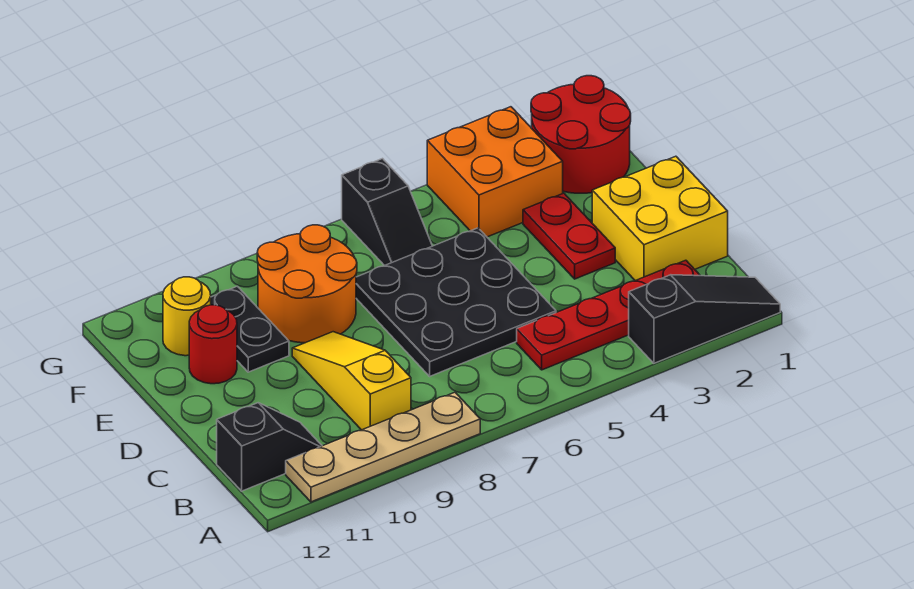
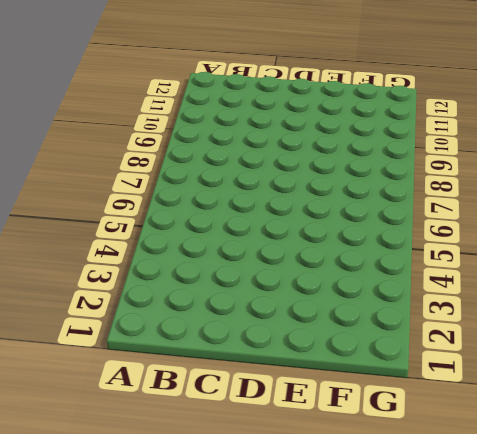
none -> black slope A1:A3 level 1 top 3
none -> tan plate A8:A11 level 1
none -> red plate B2:B5 level 1

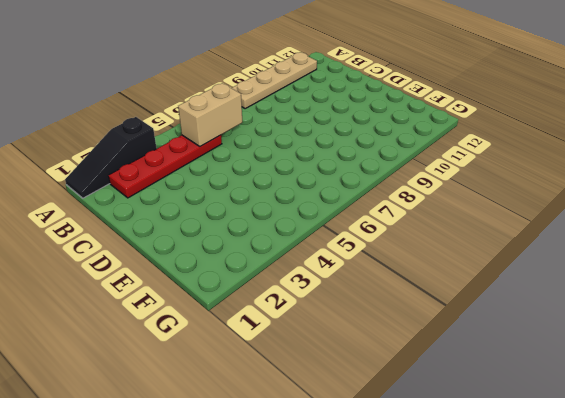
tan brick B5:B6 level 2 -> none
none -> yellow slope B9:D9 level 1 top B
none -> black slope B11:B12 level 1 top 12
none -> yellow brick C1:D2 level 1

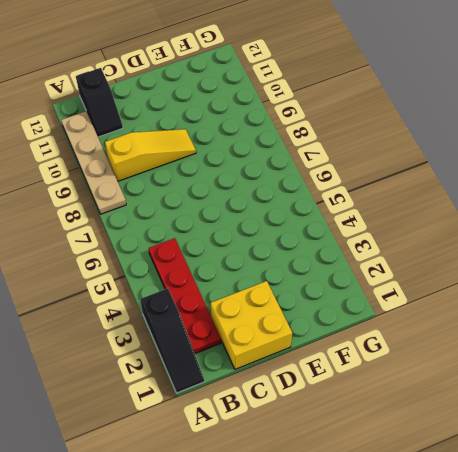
none -> black plate C5:E7 level 1
none -> red plate D3:E3 level 1
none -> orange round brick E8:F9 level 1

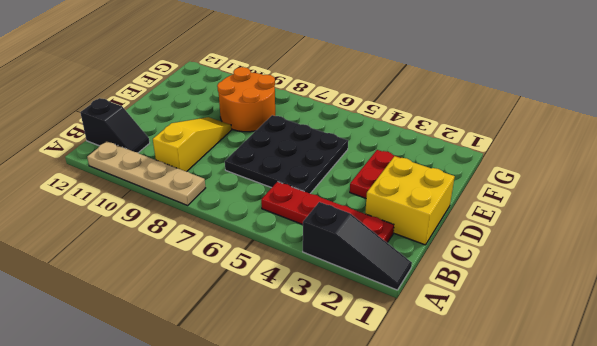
none -> black plate E10:F10 level 1
none -> red round brick E11 level 1
none -> red round brick F1:G2 level 1

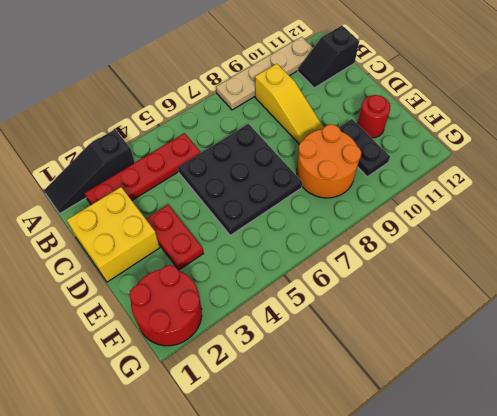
none -> orange brick F3:G4 level 1
none -> black slope F6:G6 level 1 top G
none -> yellow round brick F11 level 1

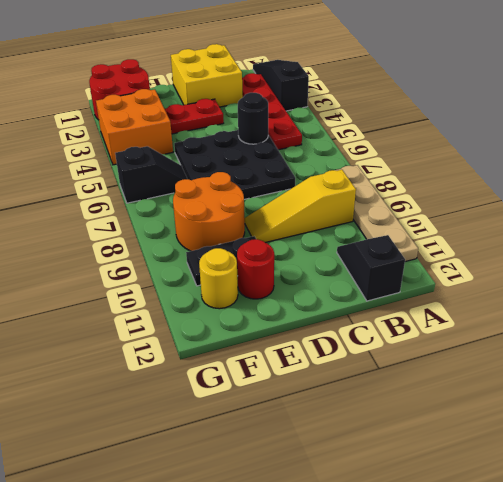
black round brick C5 level 2 -> none

